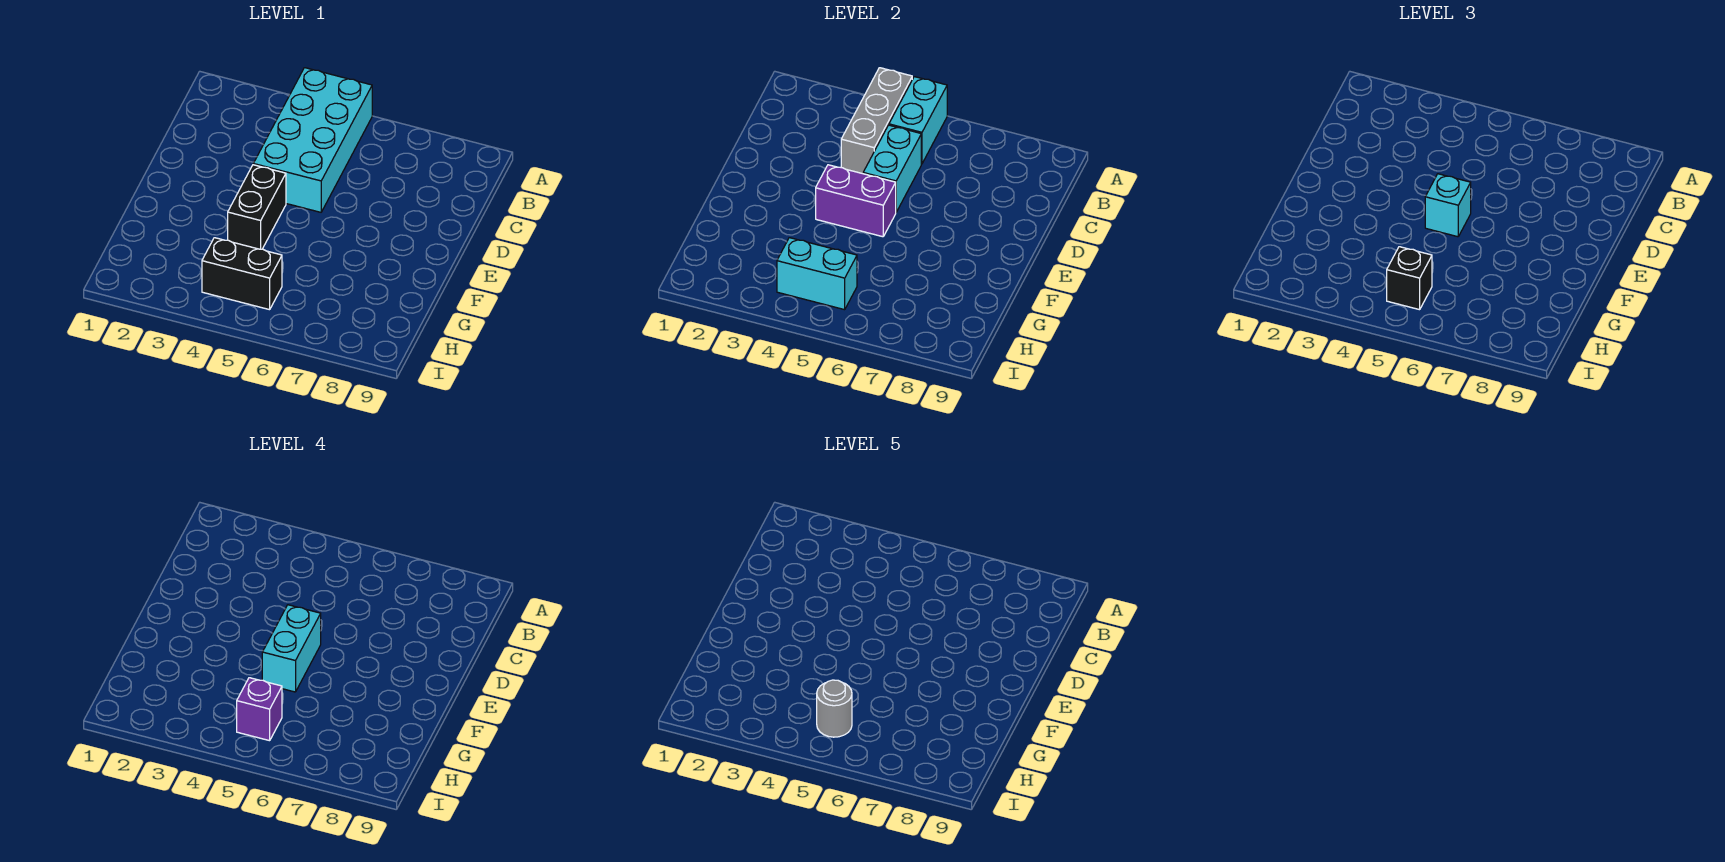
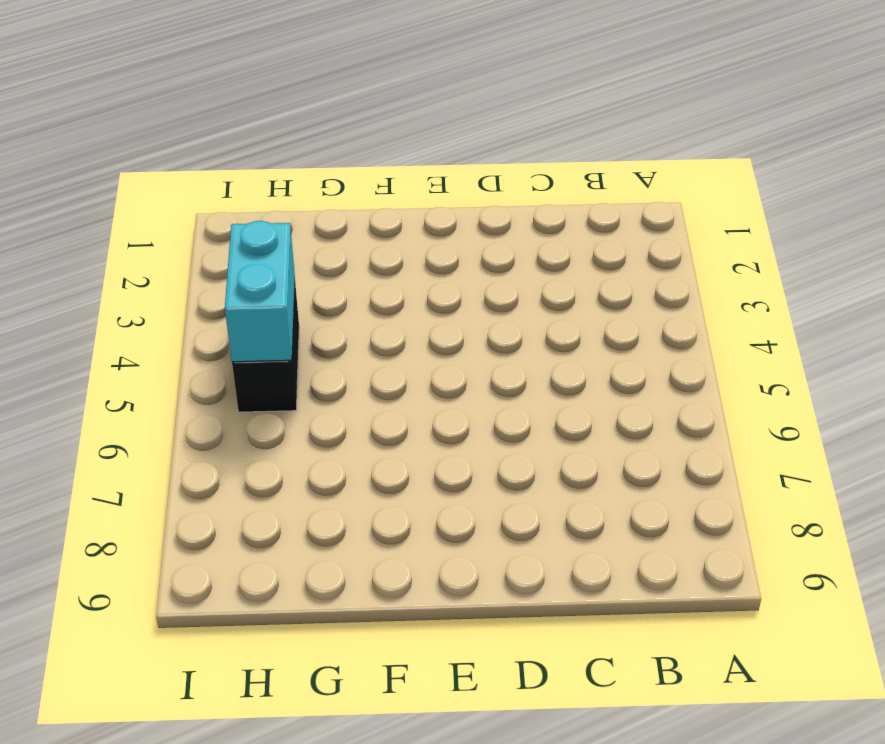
none -> cyan brick A4:D5 level 1
none -> black brick E4:F4 level 1
none -> grey brick A4:C4 level 2

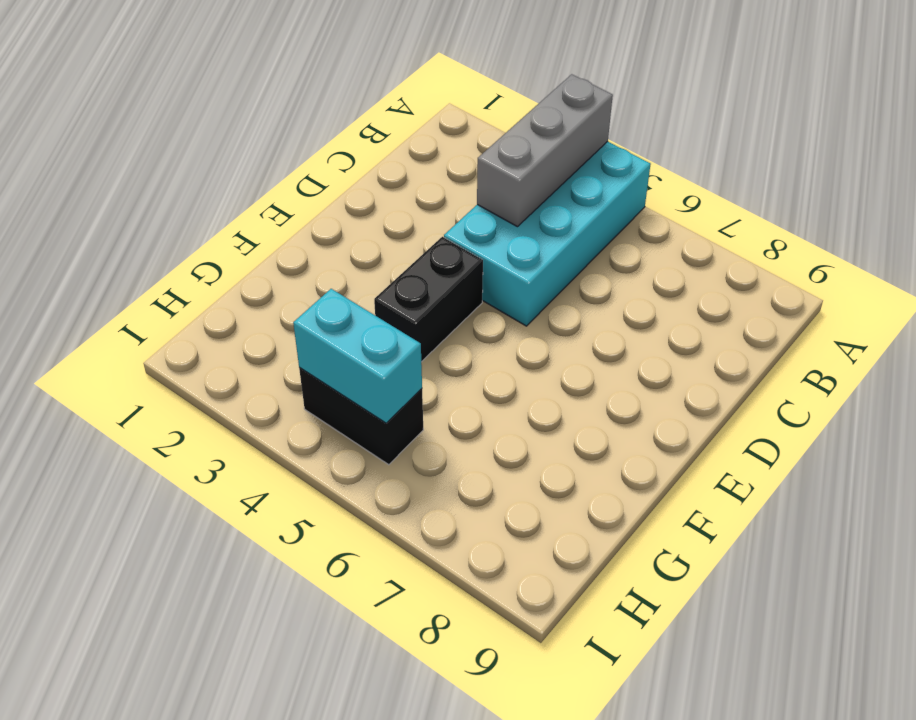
none -> cyan brick A5:B5 level 2
none -> cyan brick C5:D5 level 2
none -> purple brick E4:E5 level 2

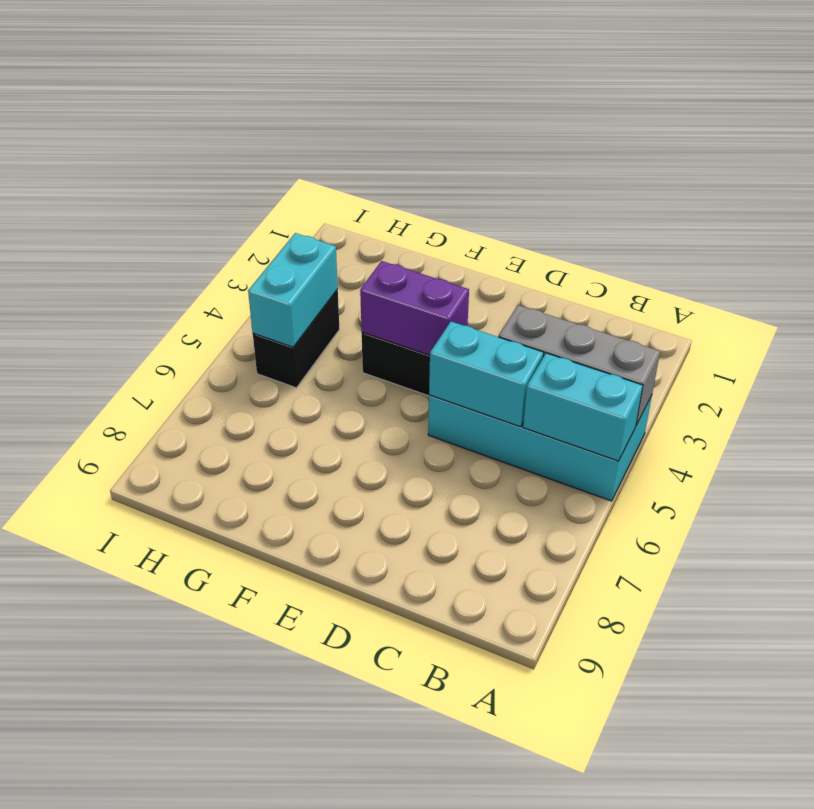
purple brick E4:F4 level 2 -> purple brick E4:E5 level 2
none -> cyan brick E5 level 3
none -> black brick H5 level 3
none -> cyan brick E5:F5 level 4

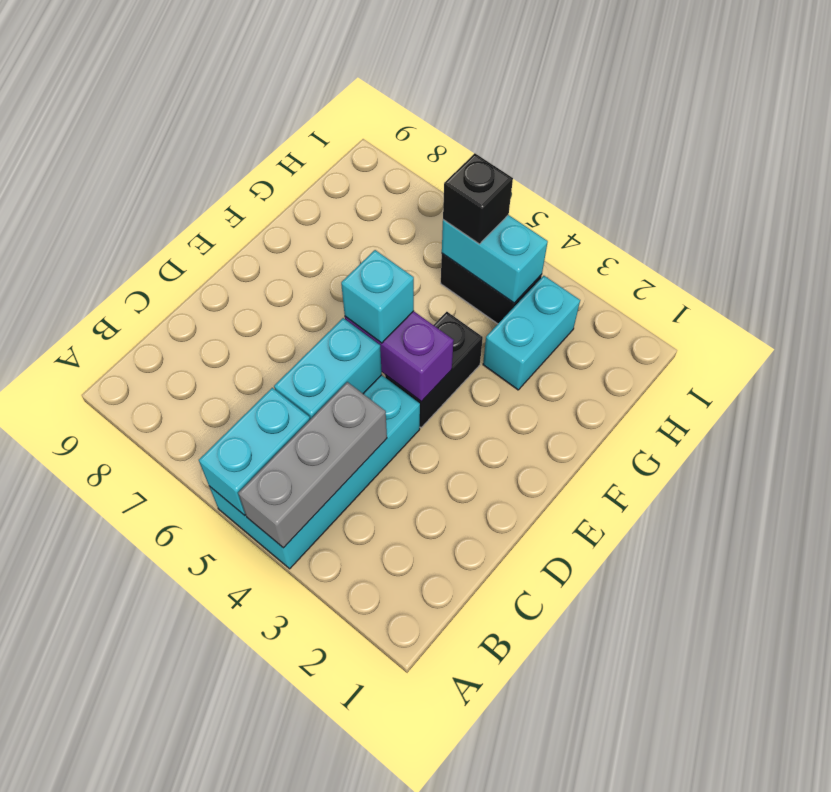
cyan brick G3:H3 level 1 -> cyan brick E5:F5 level 4
none -> purple brick H5 level 4
none -> grey round brick H5 level 5

